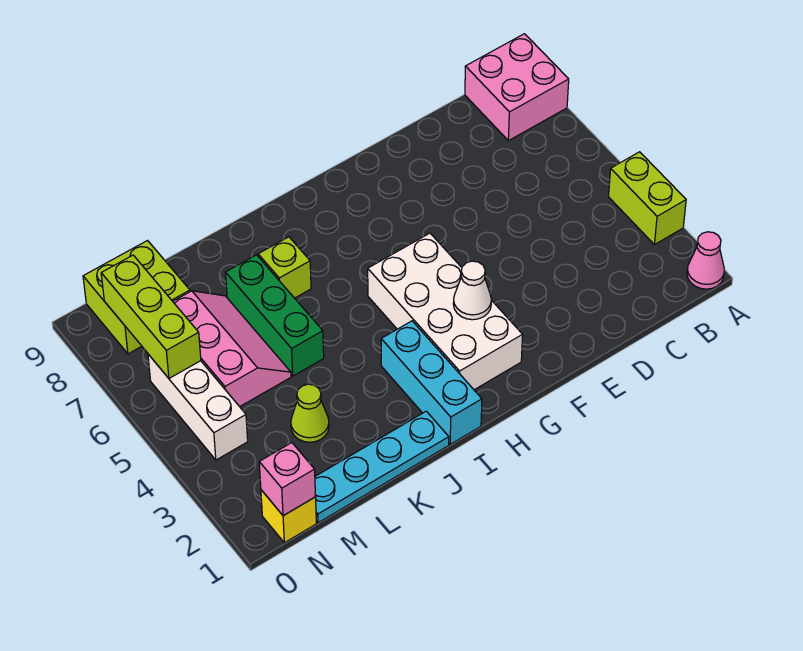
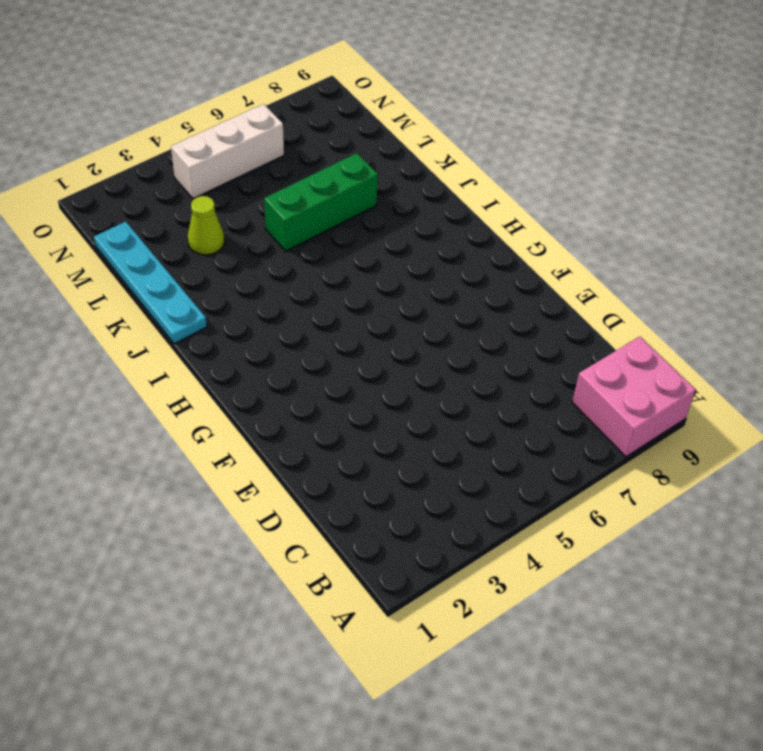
none -> pink cone A1 level 1
none -> lime brick A3:A4 level 1
none -> white brick G2:H5 level 1

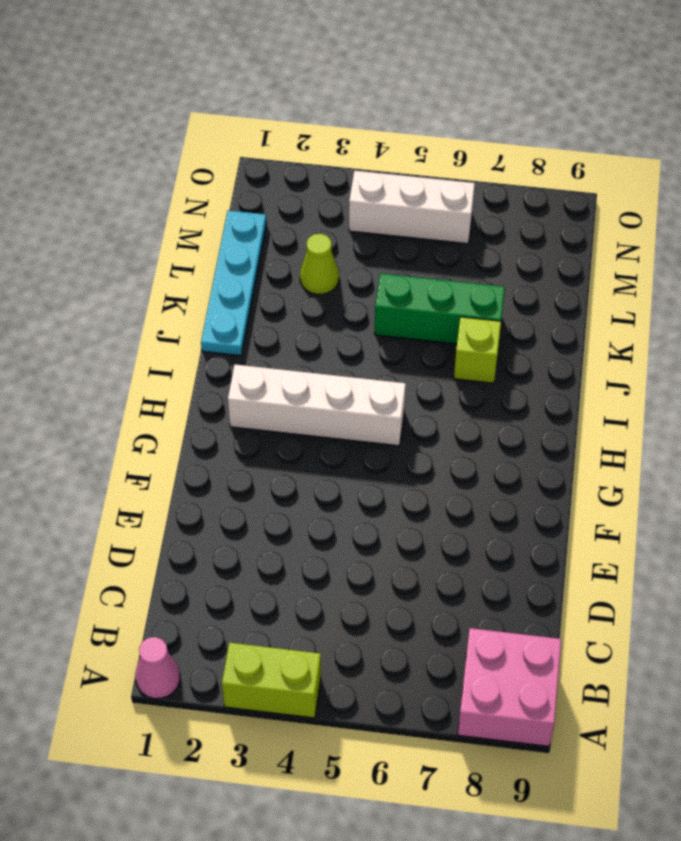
white brick H2:H5 level 1 -> white brick G2:H5 level 1
none -> cyan brick I1:I3 level 1
none -> pink slope L5:M7 level 1 top M
none -> lime brick M8:N9 level 1

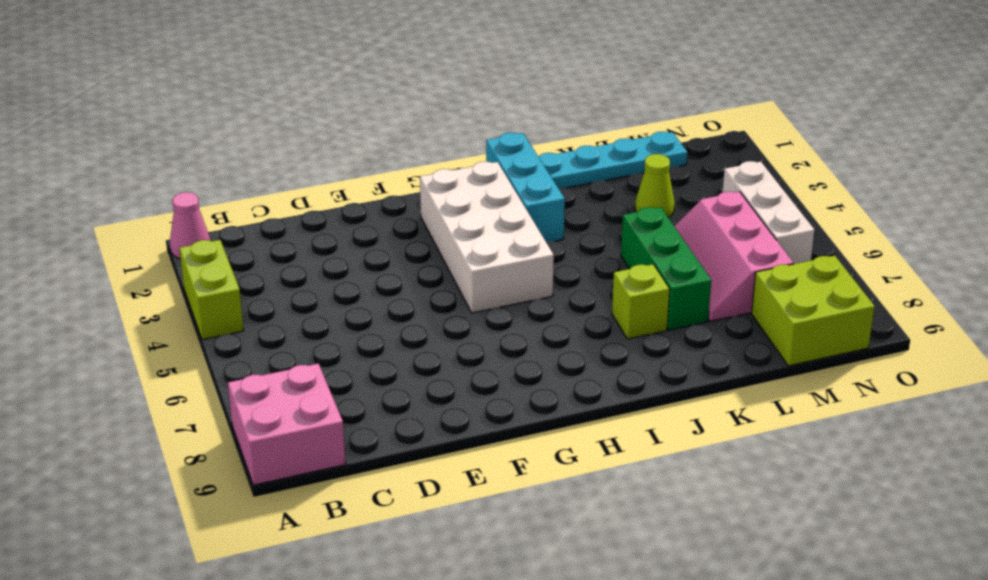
none -> yellow brick N1 level 1
none -> white cone G3 level 2
none -> pink brick N1 level 2

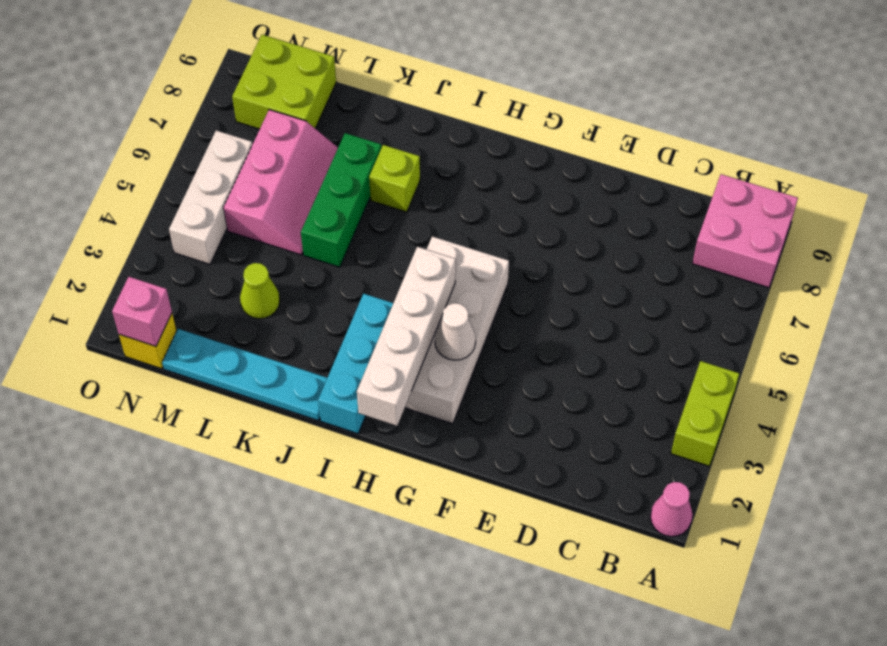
white brick H1:H4 level 2 -> none
none -> lime brick N6:N8 level 2

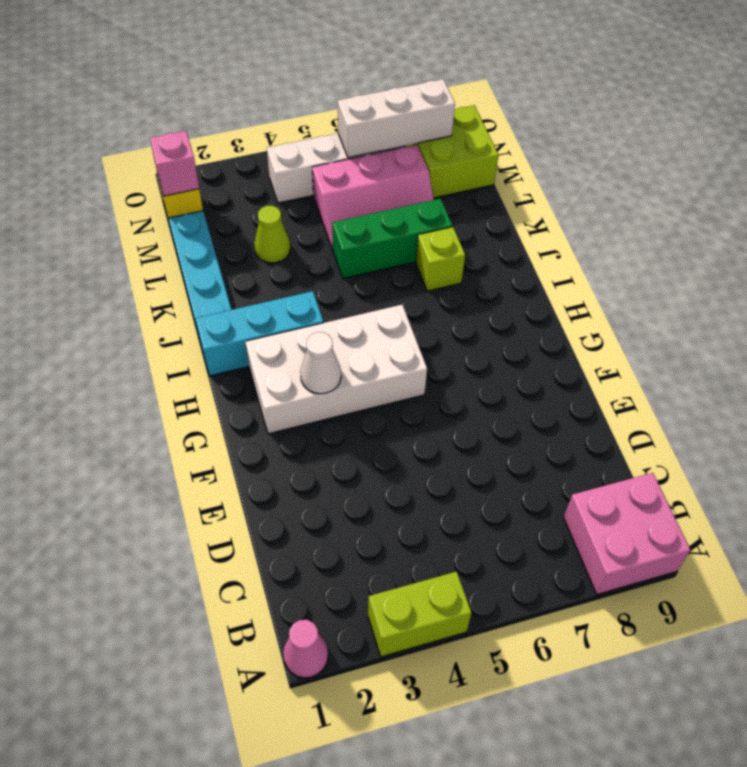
white brick N6:N8 level 2 -> lime brick N6:N8 level 2

